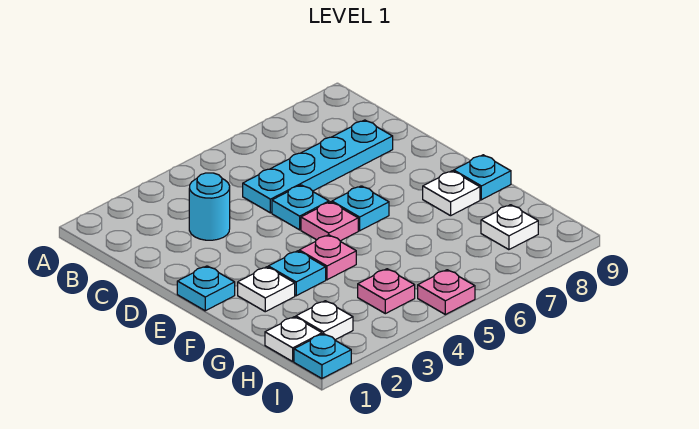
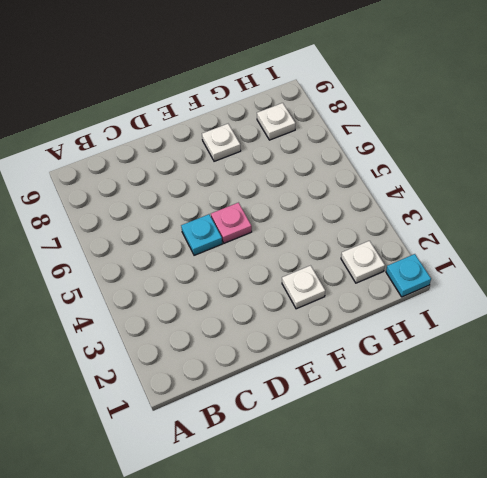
none -> cyan round brick C3 level 1
none -> cyan plate C5:C8 level 1
none -> cyan plate E1 level 1

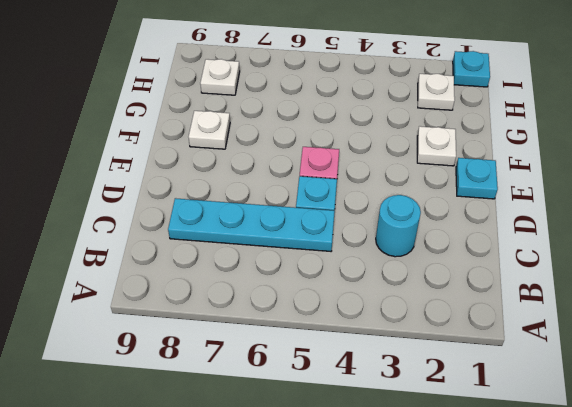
none -> cyan plate E6 level 1
none -> cyan plate F3 level 1
none -> pink plate F4 level 1

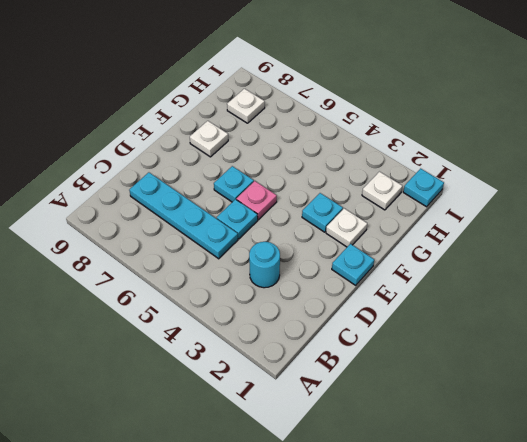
none -> pink plate F4 level 1
none -> cyan plate F9 level 1
none -> white plate H1 level 1

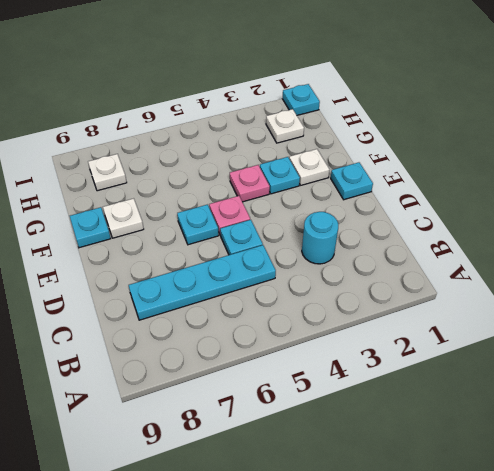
none -> white plate H1 level 1
none -> pink plate H4 level 1
none -> pink plate I5 level 1

